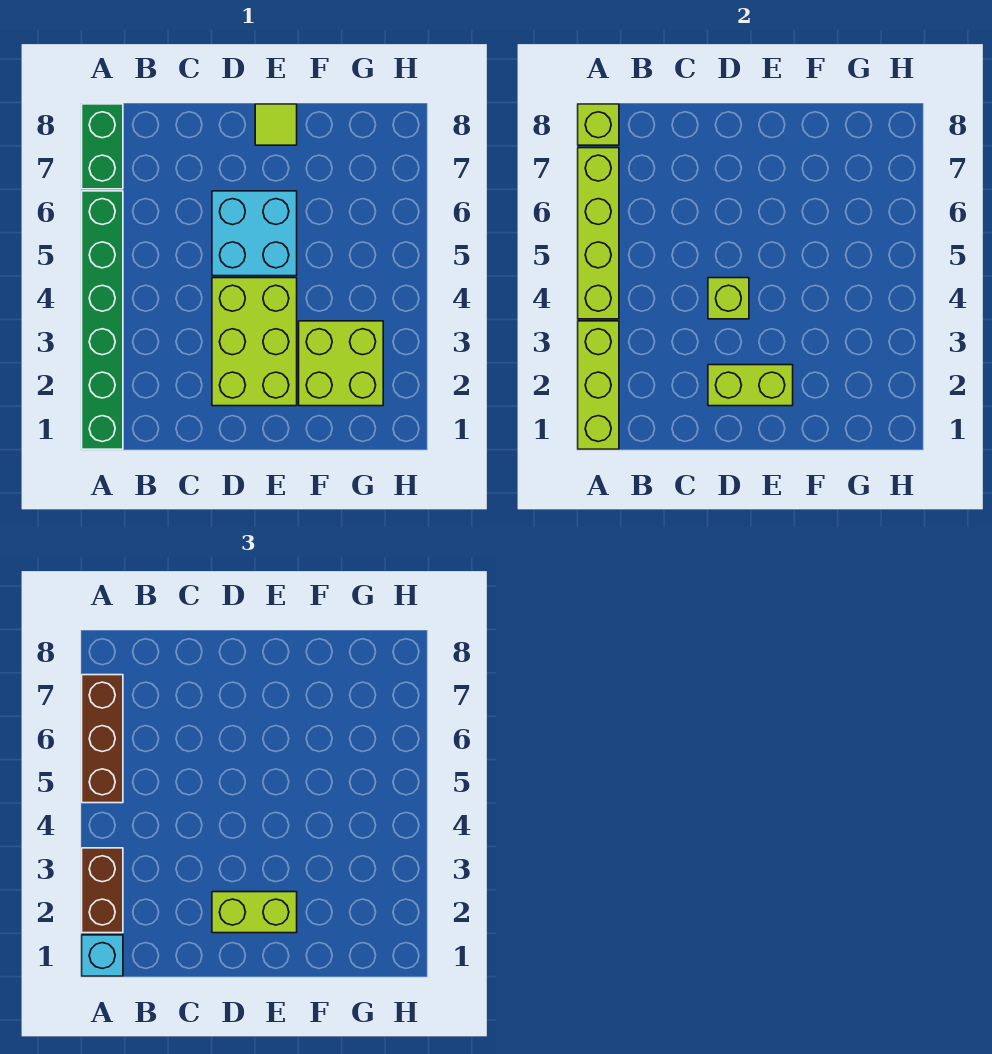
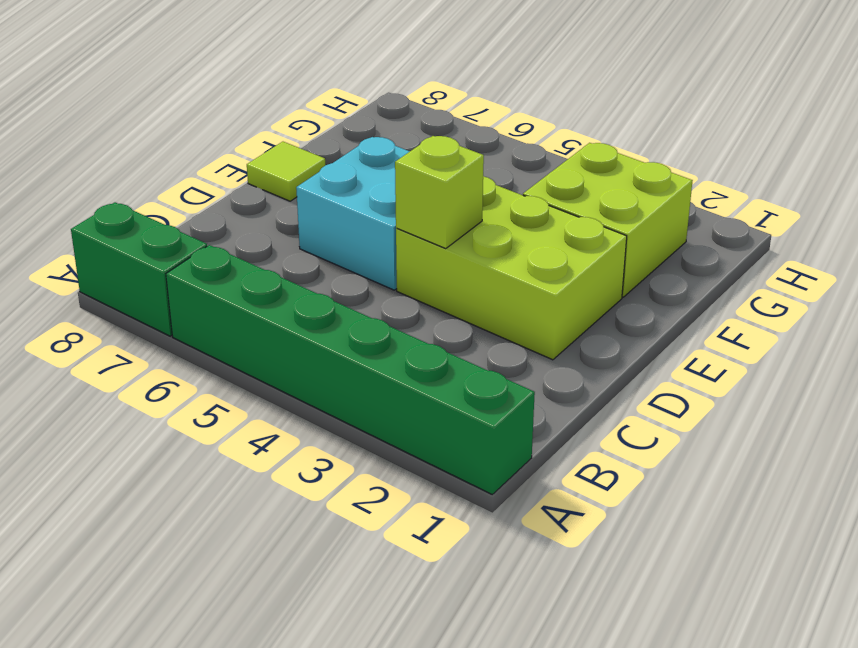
none -> lime brick A1:A3 level 2
none -> lime brick A4:A7 level 2
none -> lime brick A8 level 2

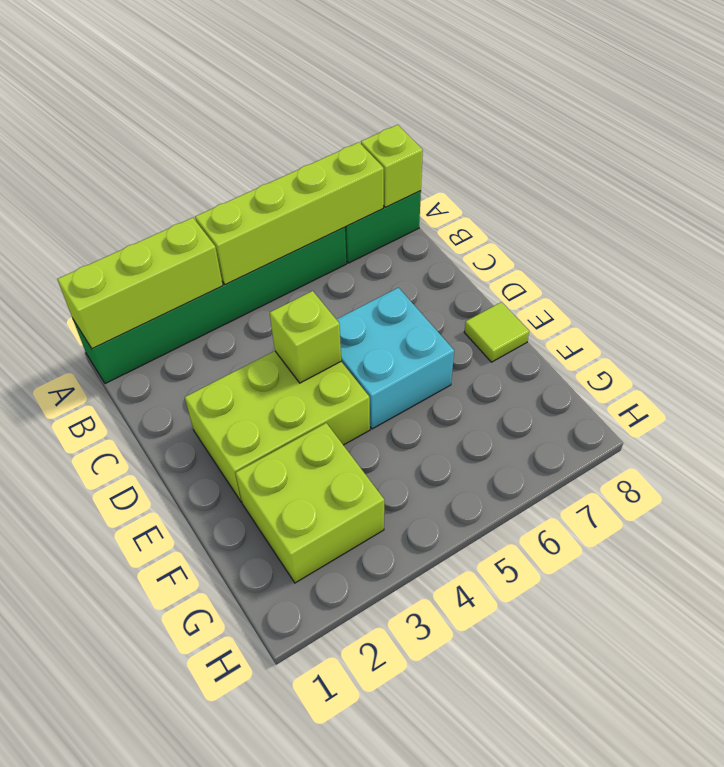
none -> lime brick D2:E2 level 2
none -> cyan brick A1 level 3
none -> brown brick A2:A3 level 3

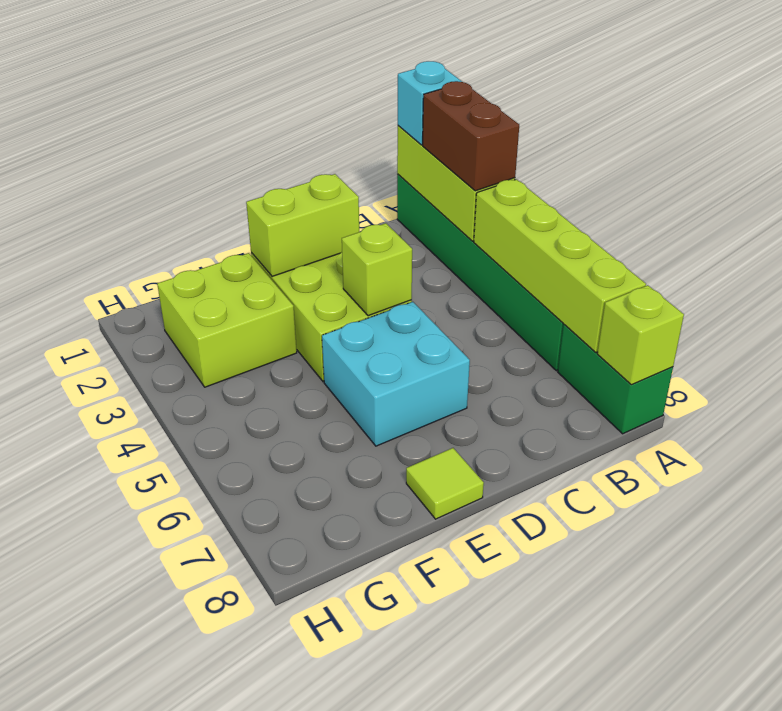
none -> brown brick A5:A7 level 3
none -> lime brick D2:E2 level 3

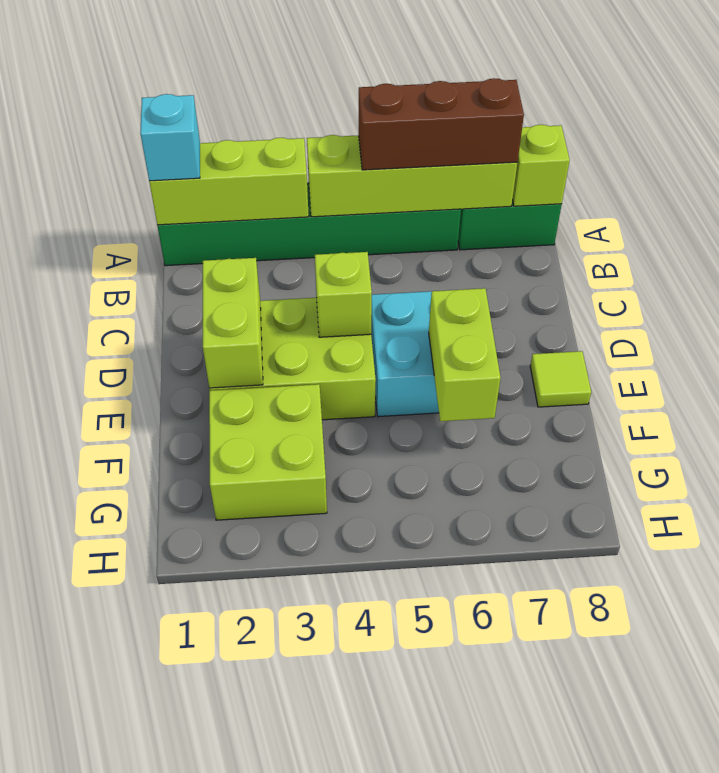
lime brick E6:F6 level 2 -> lime brick D2:E2 level 3
none -> brown brick A2:A3 level 3

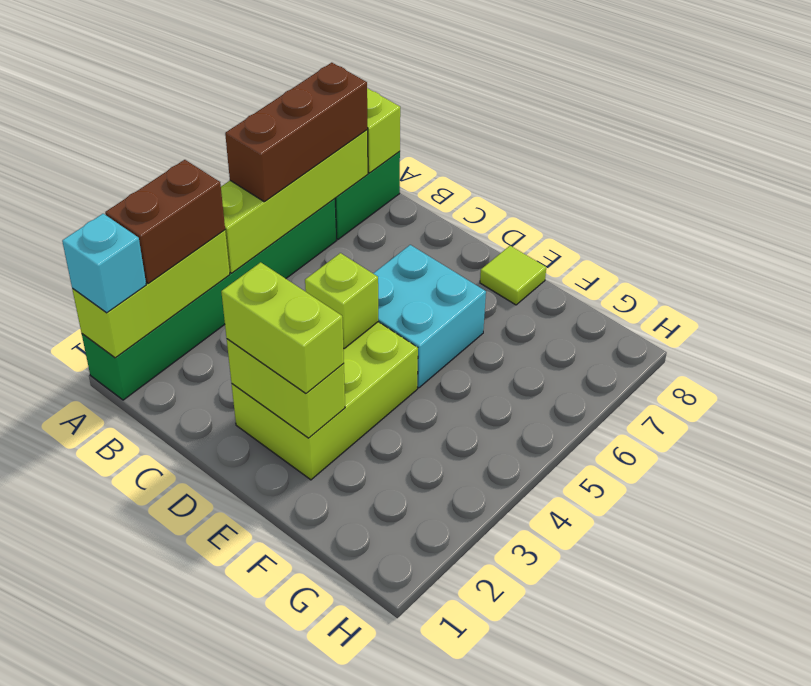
none -> lime brick F2:G3 level 1

